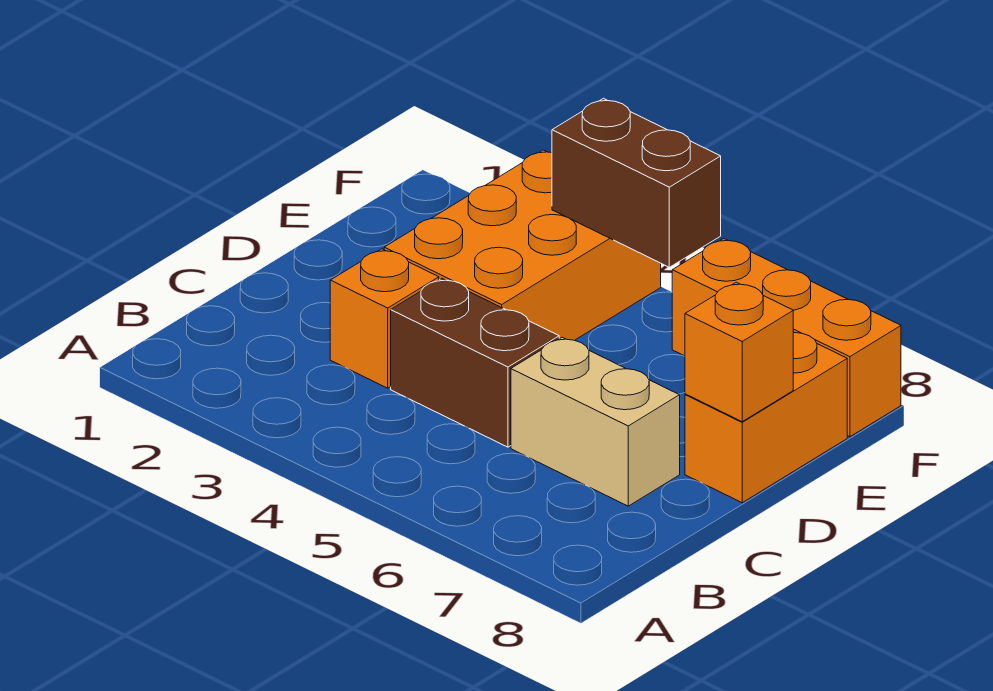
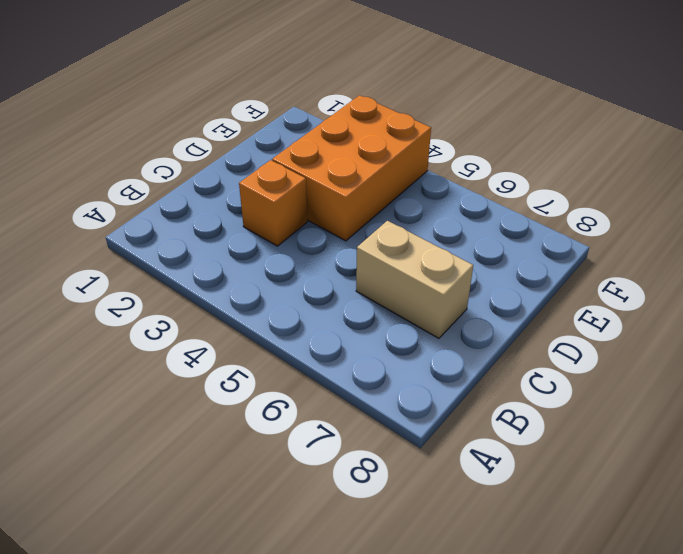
none -> brown brick C4:C5 level 1
none -> orange brick D8:E8 level 1

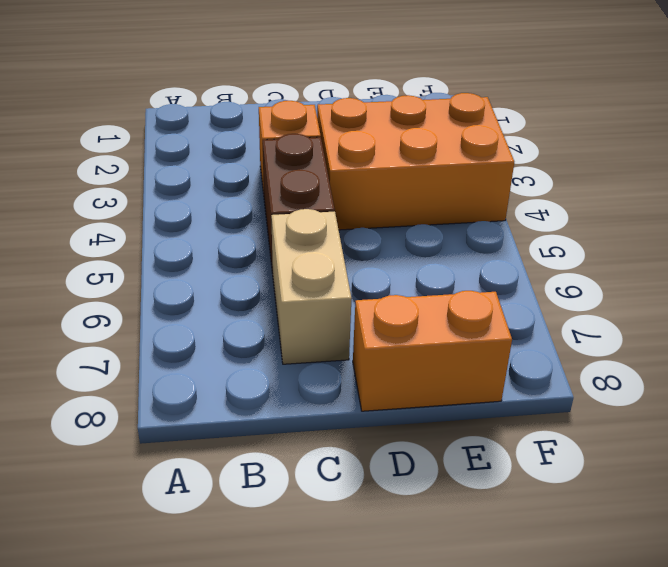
none -> orange brick F6:F8 level 1
none -> orange brick D8 level 2

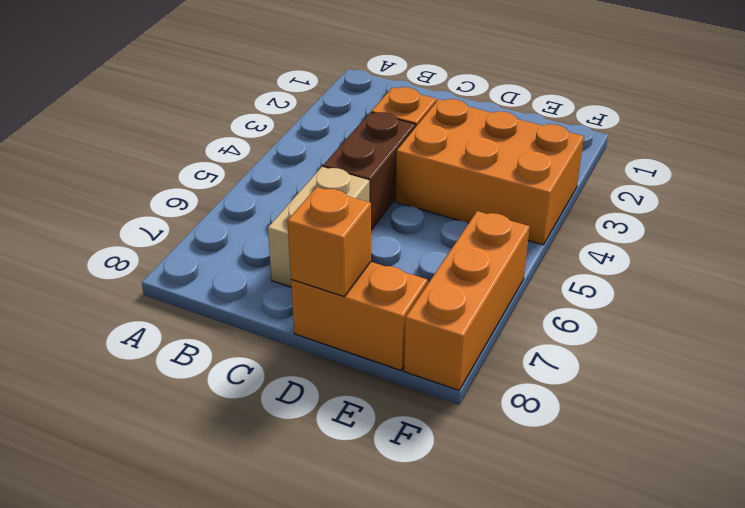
none -> brown brick F4:F5 level 2

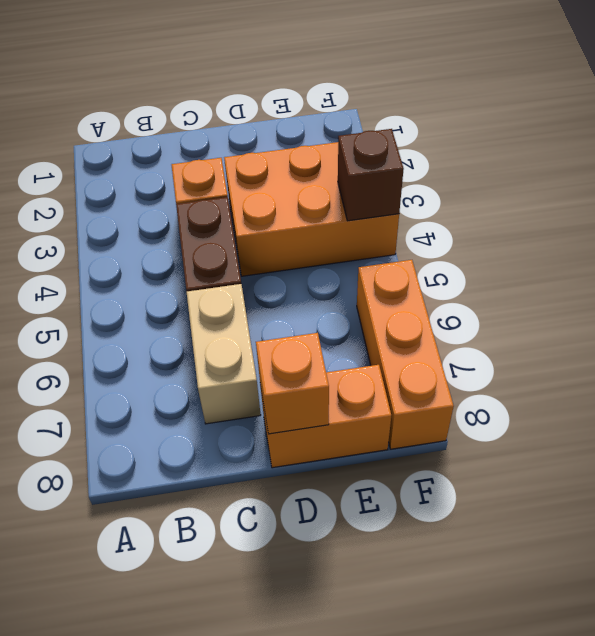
brown brick F4 level 2 -> brown brick F4:F5 level 2

